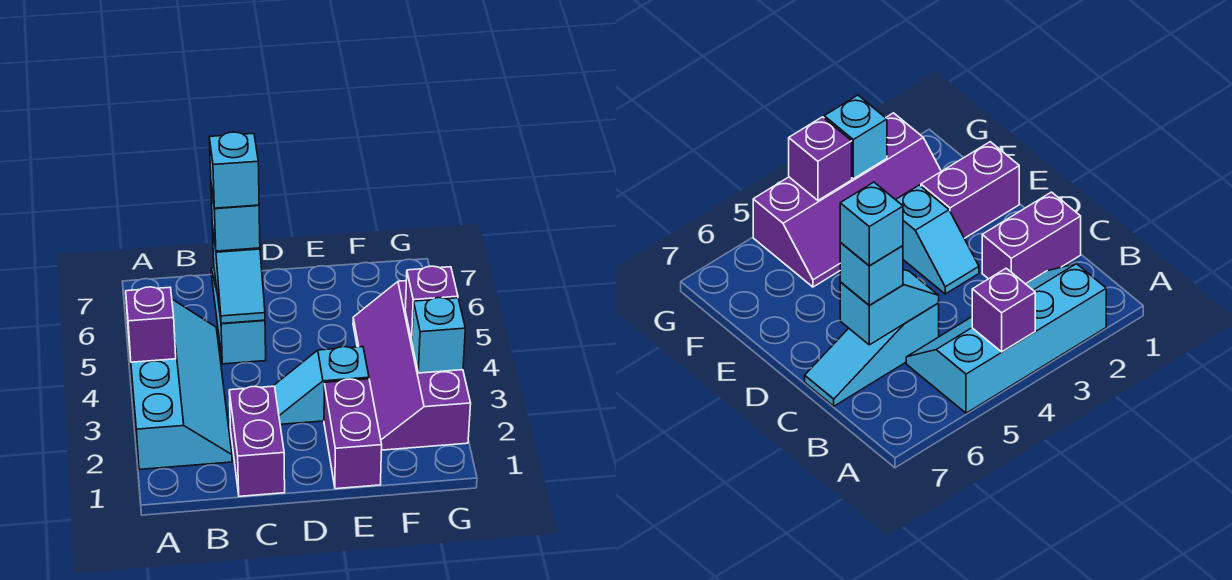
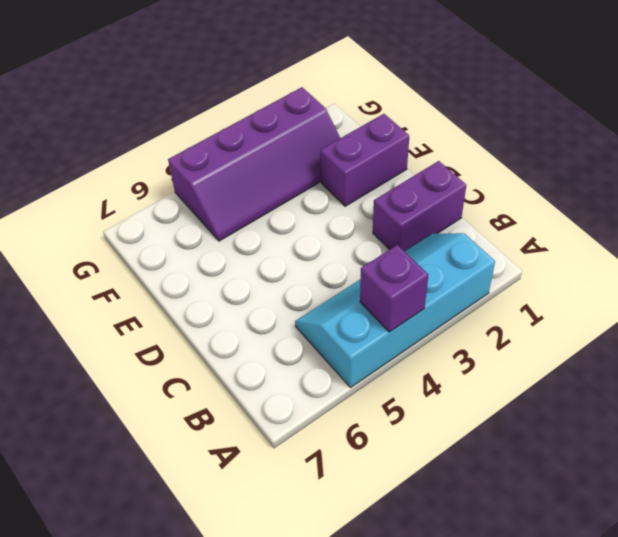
none -> cyan slope C5:C7 level 1 top 5
none -> cyan slope D3:E3 level 1 top E
none -> cyan slope C5:C6 level 2 top 6

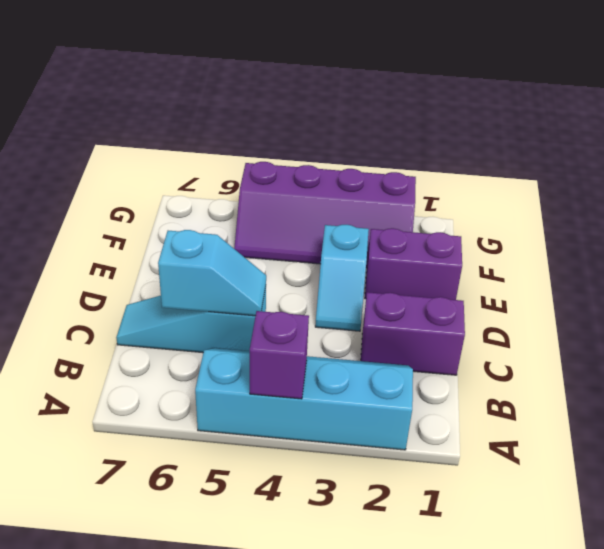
none -> cyan brick G3 level 2
none -> purple brick G4 level 2
none -> cyan brick C6 level 3

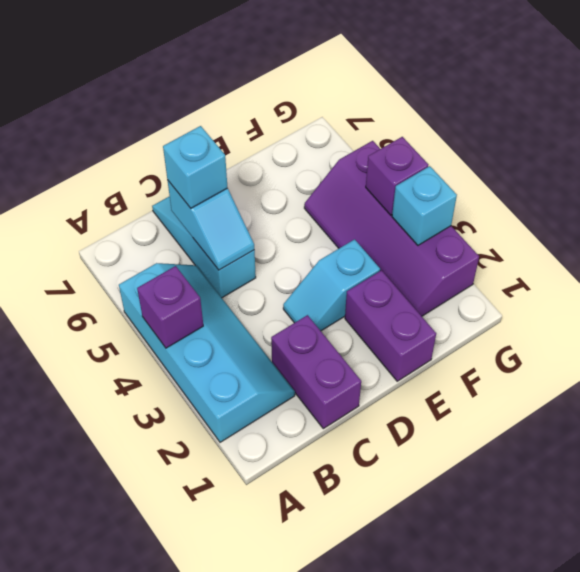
none -> cyan brick C6 level 4

